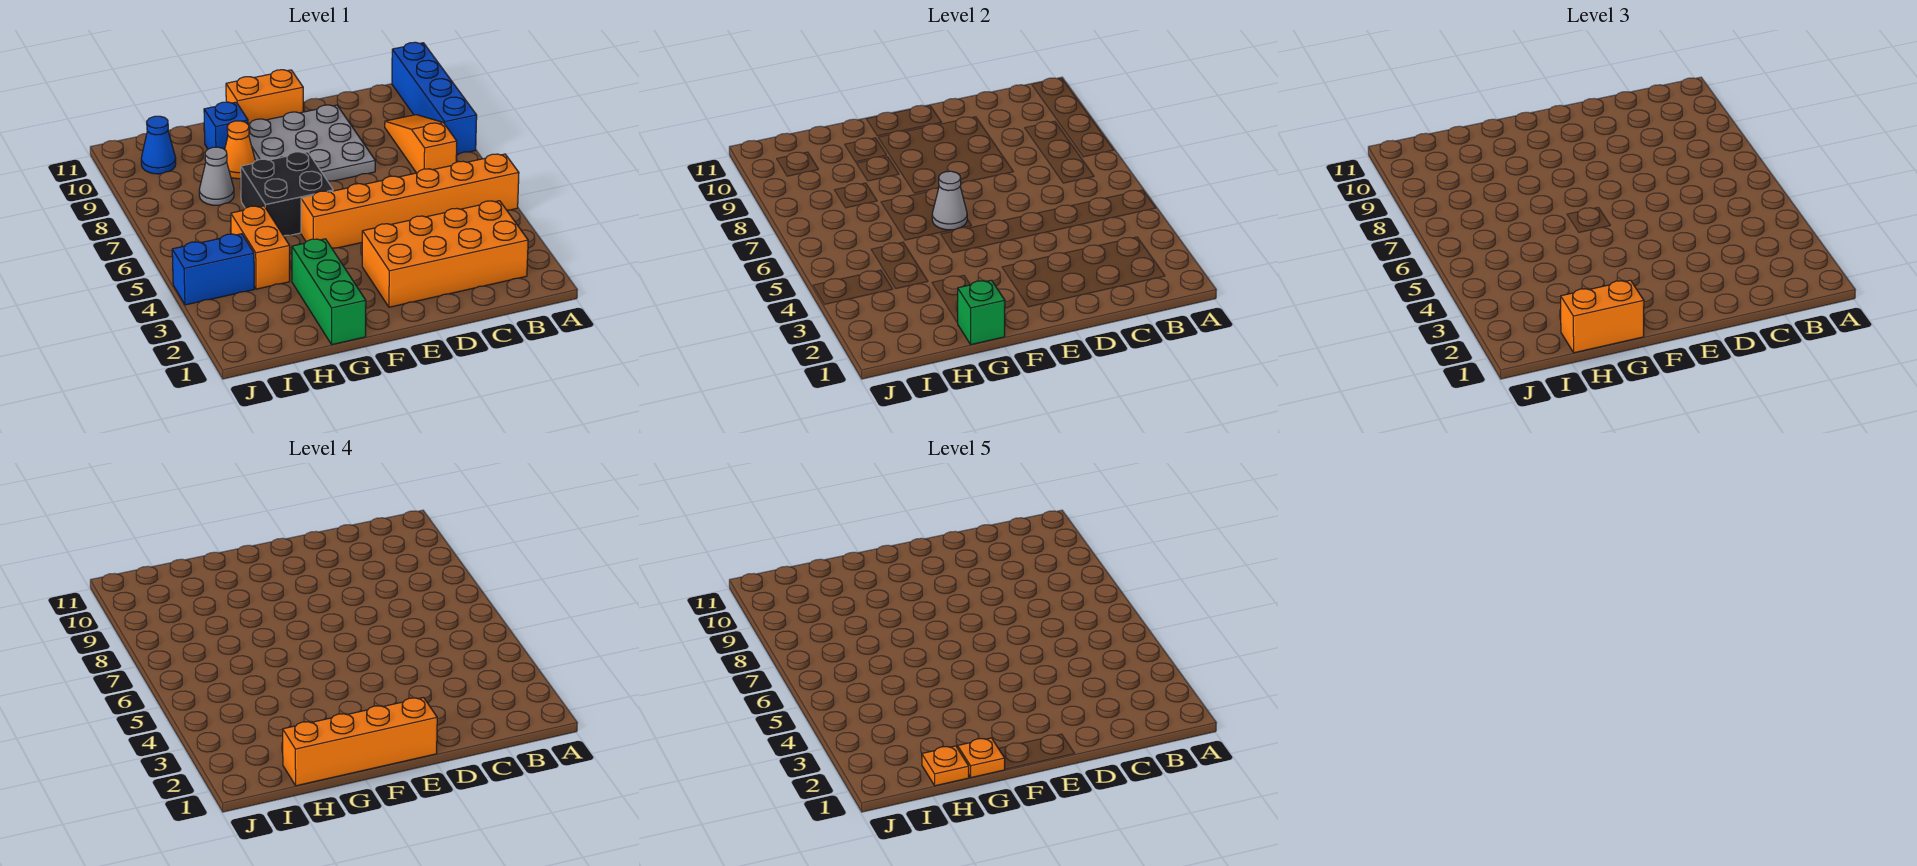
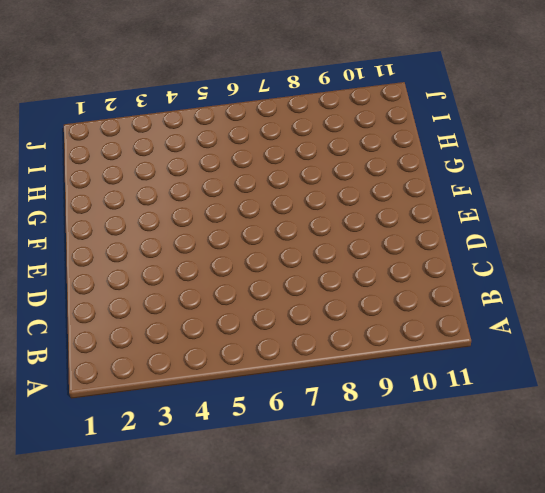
none -> orange brick A5:F5 level 1
none -> blue brick A8:A11 level 1
none -> orange brick B2:E3 level 1

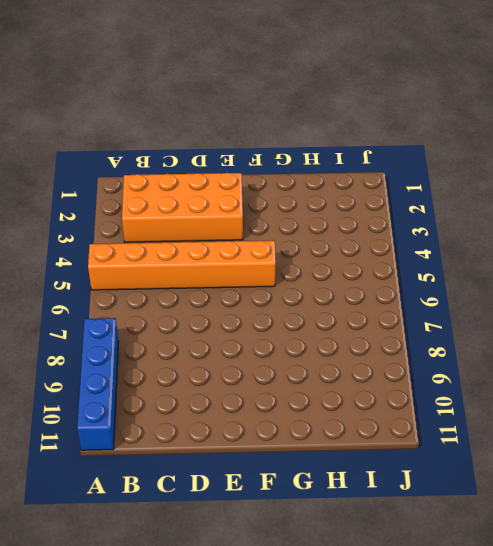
none -> orange slope B7:B9 level 1 top 7
none -> grey plate D8:F10 level 1
none -> orange brick E11:F11 level 1

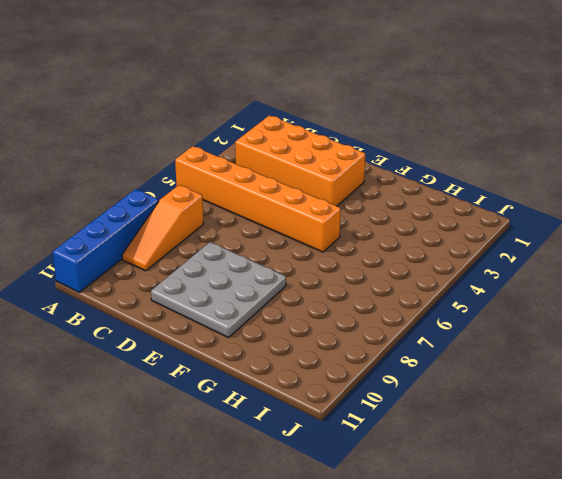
none -> orange brick E11:F11 level 1
none -> black brick F6:G7 level 1
none -> green brick G1:G3 level 1

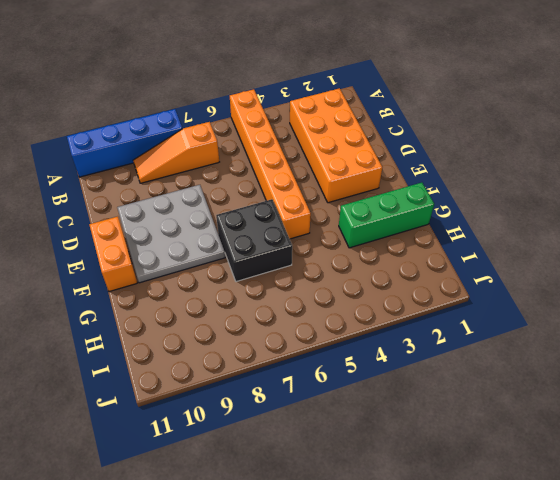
none -> orange cone G9 level 1
none -> blue brick G10 level 1
none -> orange brick H4:H5 level 1

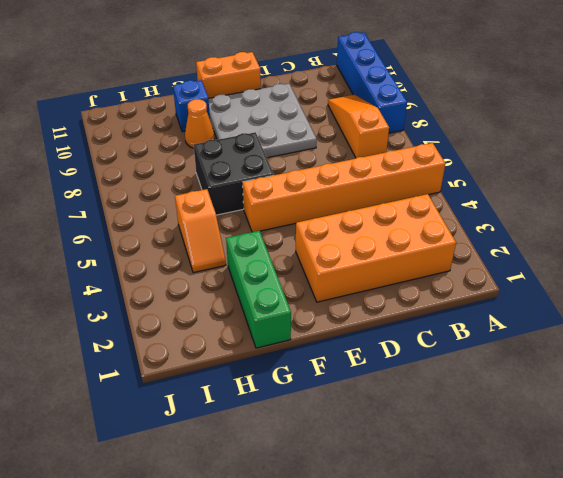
orange slope H4:H5 level 1 top 5 -> orange brick H4:H5 level 1
none -> grey cone H8 level 1
none -> blue brick I4:J4 level 1
none -> blue cone I10 level 1

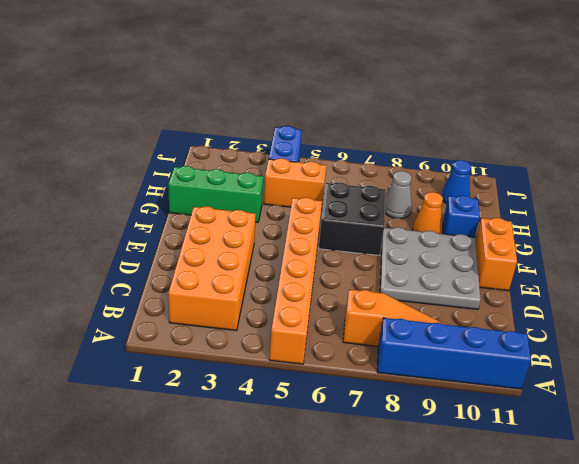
none -> grey cone F6 level 2
none -> green brick G1 level 2
none -> orange brick G1:H1 level 3

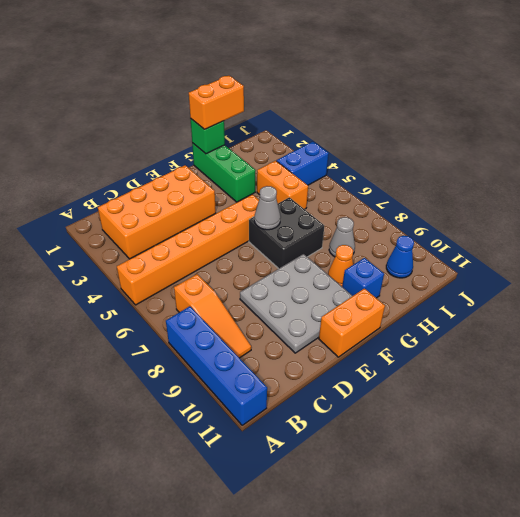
none -> orange brick E1:H1 level 4
none -> orange plate G1 level 5
none -> orange plate H1 level 5

